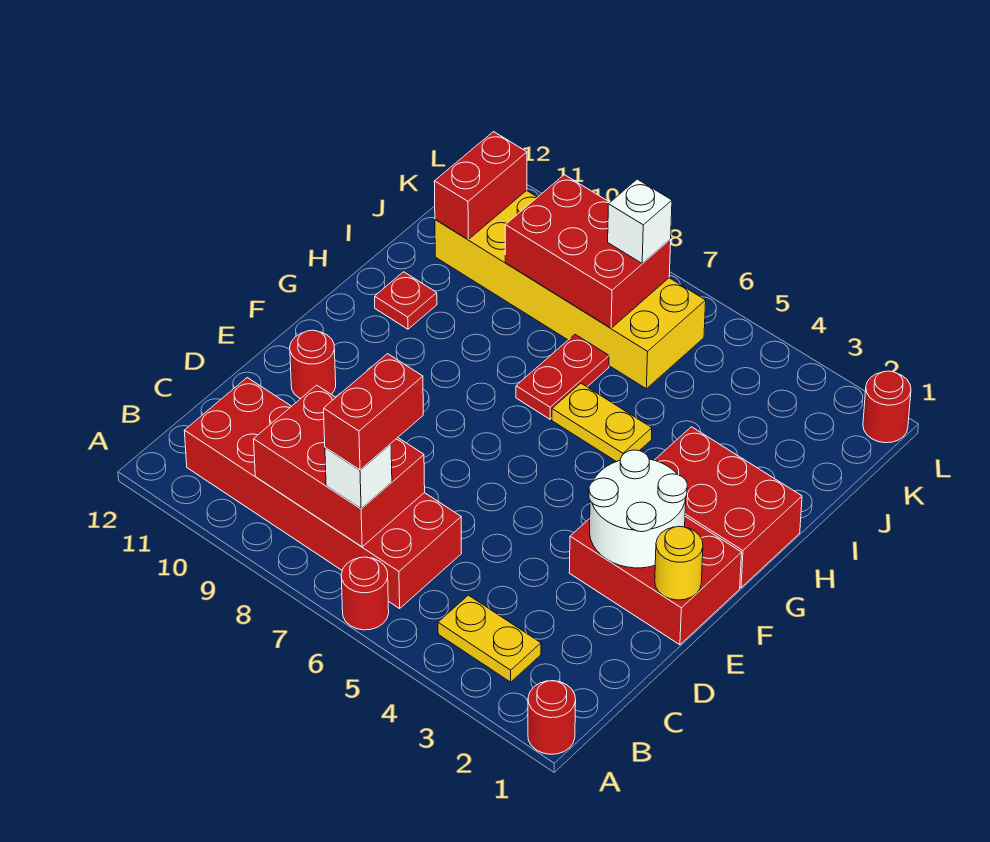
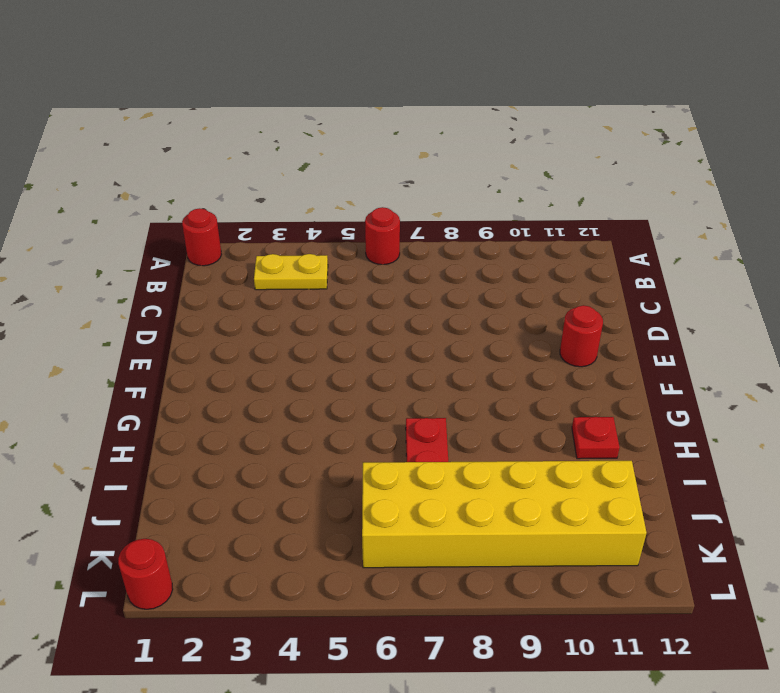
none -> red brick B6:C11 level 1
none -> red brick E1:F3 level 1
none -> red brick G1:H3 level 1

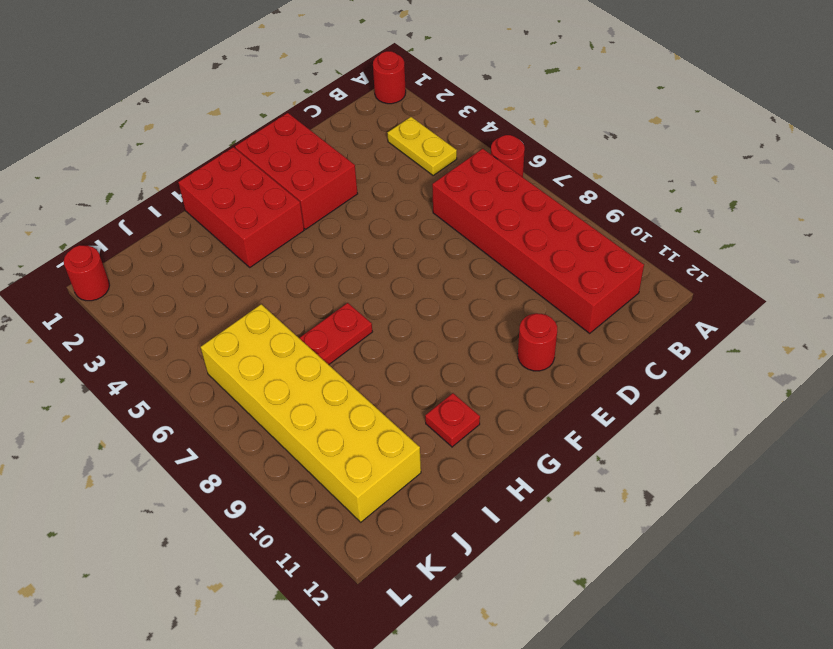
none -> yellow plate H5:H6 level 1
none -> red brick B7:C9 level 2
none -> yellow round brick E1 level 2

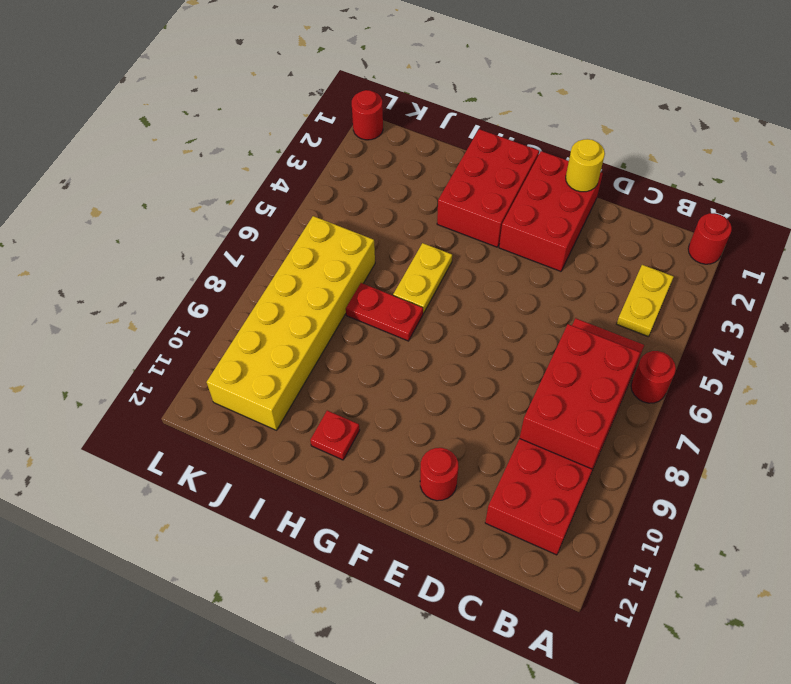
none -> white round brick E2:F3 level 2
none -> red brick J7:K9 level 2
none -> red brick J11:K11 level 2

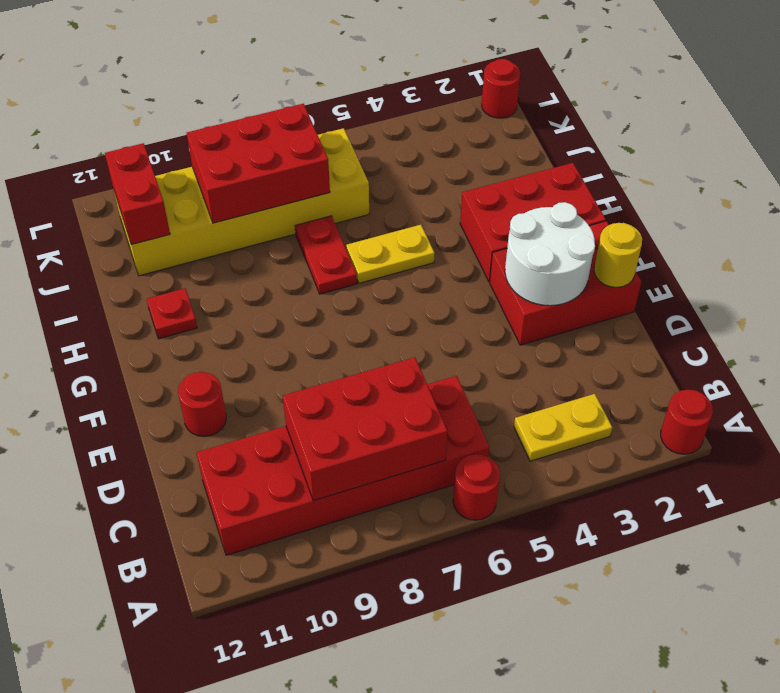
none -> white brick B7 level 3
none -> white brick K7 level 3
none -> red brick B7:C7 level 4

